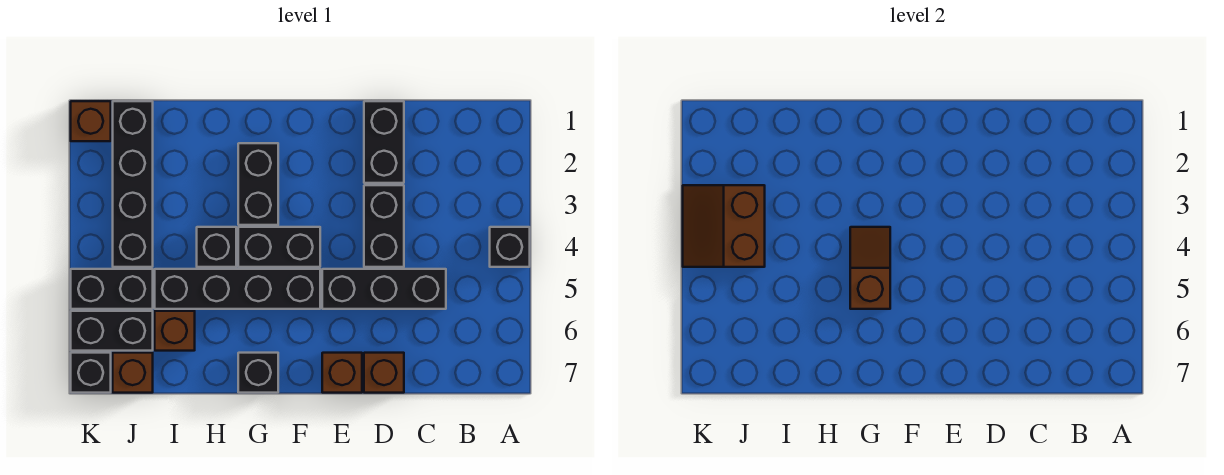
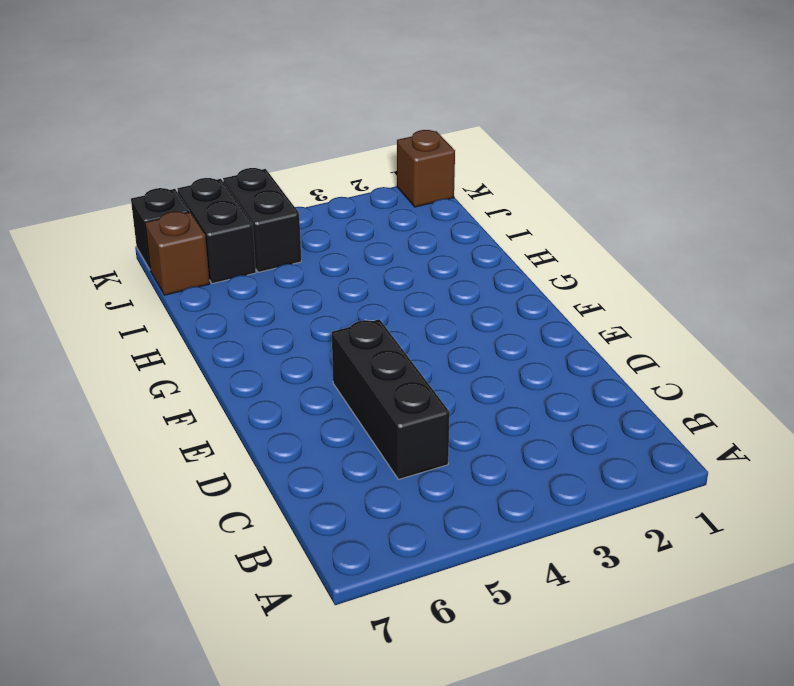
none -> black brick A4 level 1
none -> black brick D1:D2 level 1
none -> black brick D3:D4 level 1

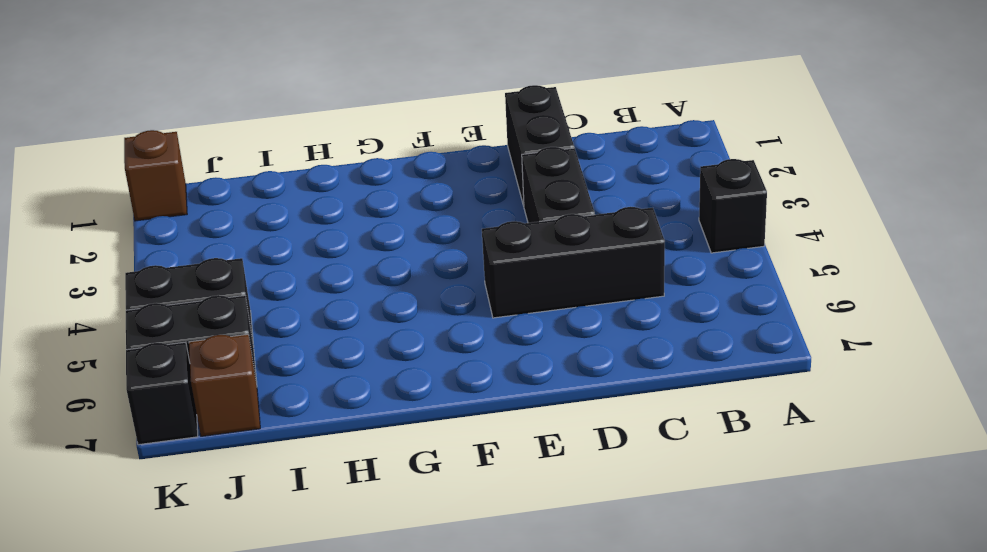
none -> brown brick D7 level 1
none -> brown brick E7 level 1
none -> black brick F4:G4 level 1

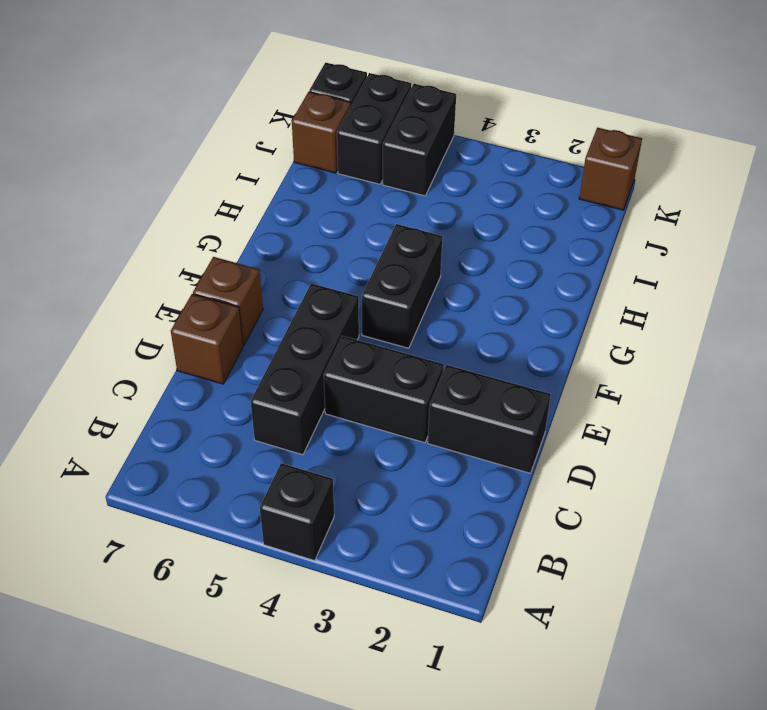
none -> black brick F5:I5 level 1
none -> black brick G2:G3 level 1
none -> black brick G7 level 1

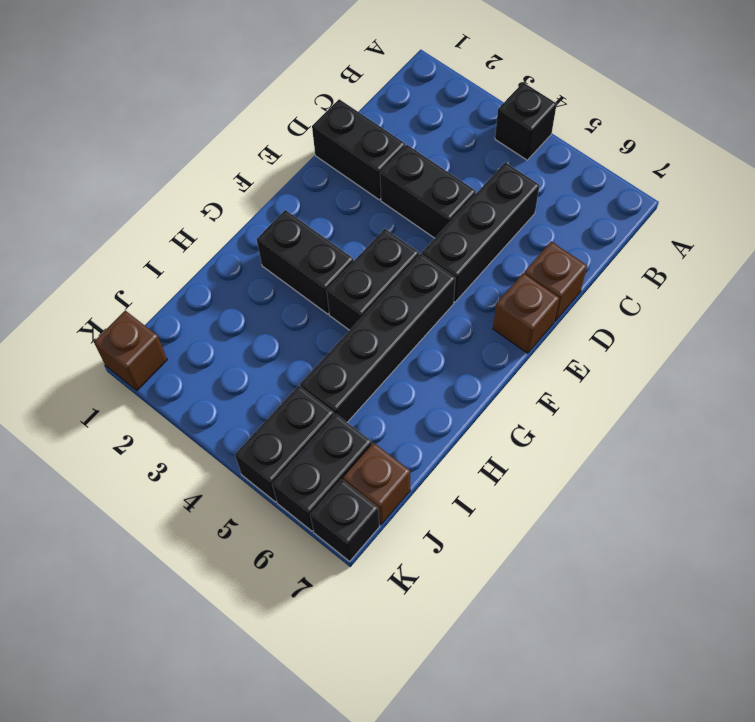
none -> black brick G7 level 1
none -> black brick H4 level 1
none -> brown brick I6 level 1

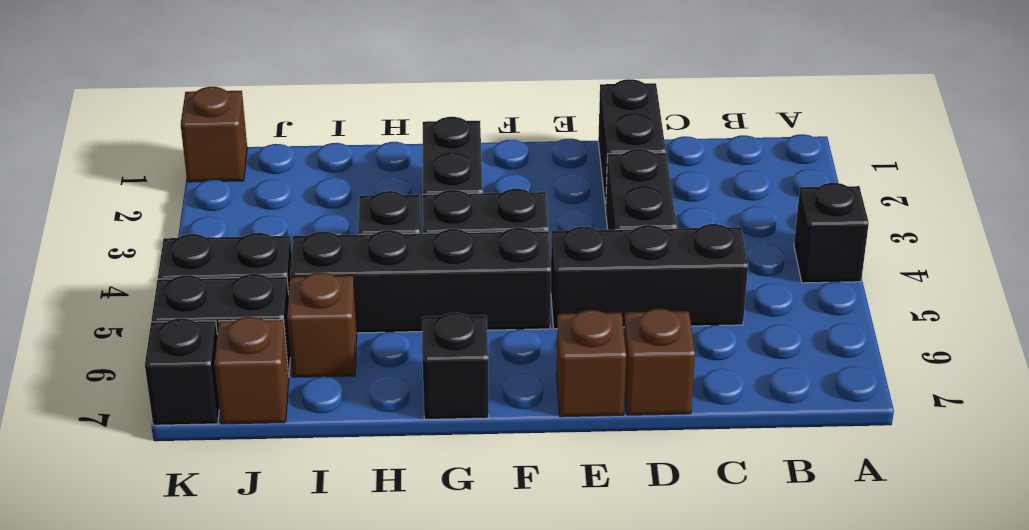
none -> black brick J1:J4 level 1
none -> brown slope G4:G5 level 2 top 5
none -> brown slope J3:K4 level 2 top J

